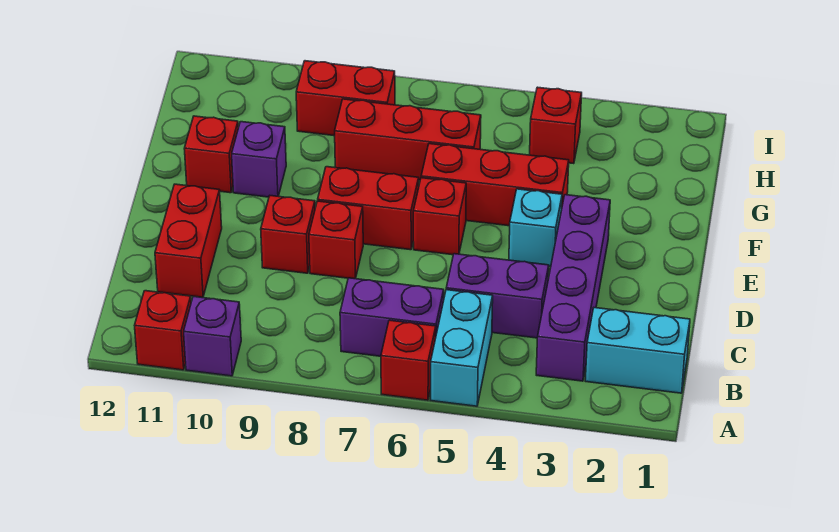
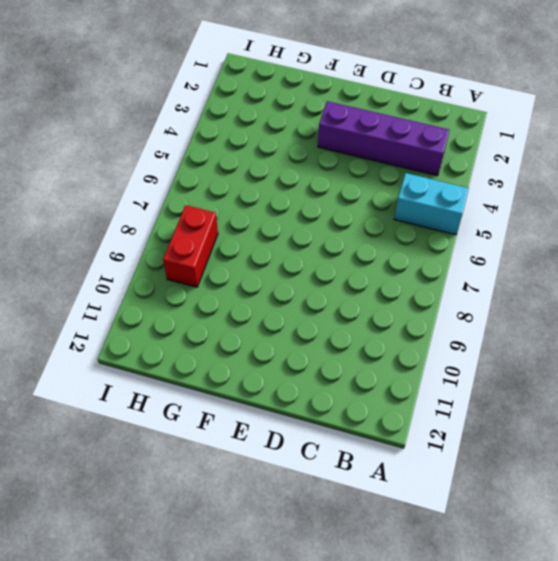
none -> red brick A6 level 1
none -> purple brick A10 level 1
none -> red brick A11 level 1

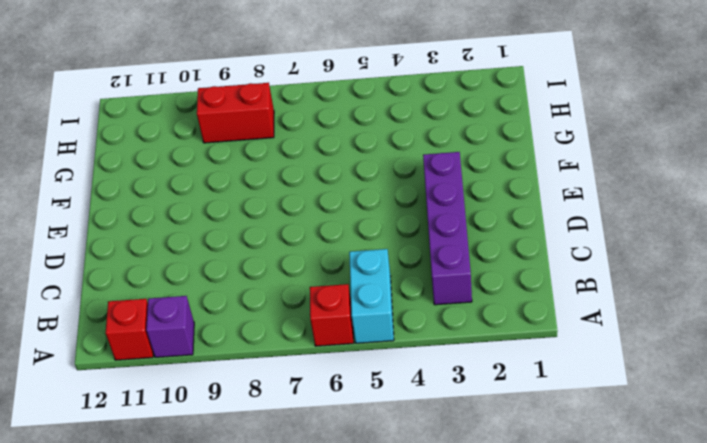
none -> cyan brick B1:B2 level 1
none -> purple brick B6:B7 level 1
none -> purple brick C4:C5 level 1

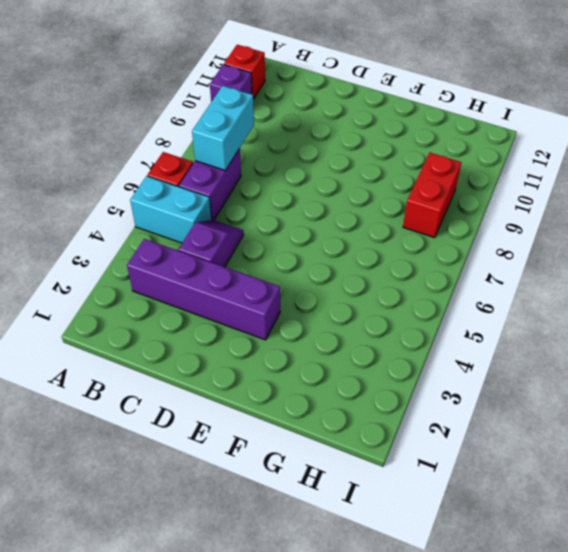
cyan brick B7:B8 level 2 -> cyan brick B1:B2 level 1
purple slope C4:C5 level 1 top 4 -> purple brick C4:C5 level 1
none -> red brick C11:D11 level 1
none -> red brick D8 level 1
none -> red brick D9 level 1

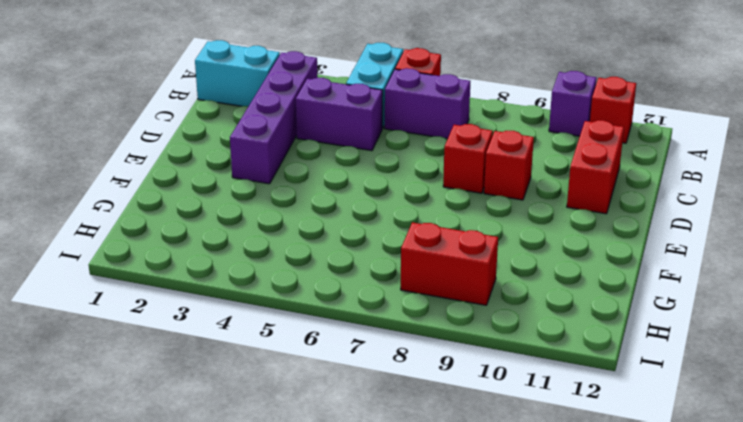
none -> cyan brick E4 level 1
none -> red brick E6 level 1
none -> red brick E7:E8 level 1

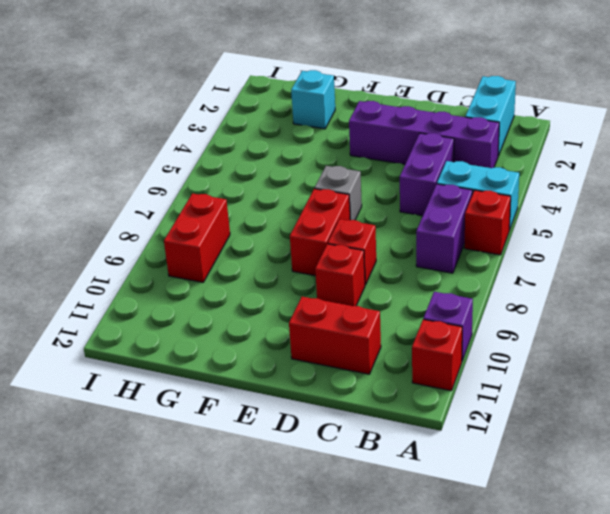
grey brick E6 level 1 -> red brick E6 level 1
cyan brick G2 level 1 -> cyan brick E4 level 1
none -> red brick F4:F6 level 1
none -> purple brick F10 level 1
none -> red brick F11 level 1

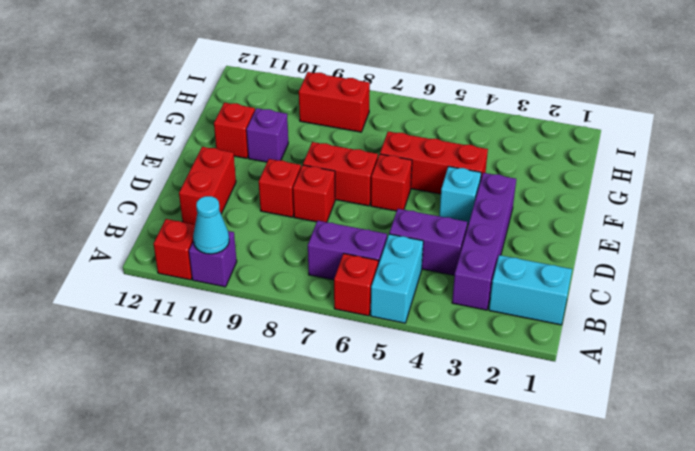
cyan cone A10 level 2 -> none
none -> red brick G6:G8 level 1
none -> red brick H4 level 1

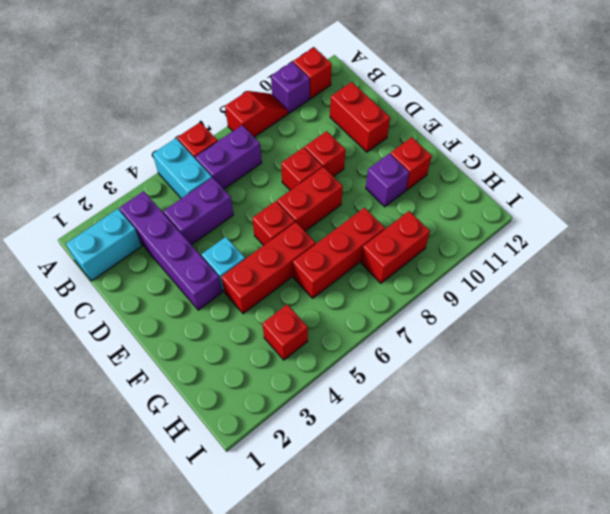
red slope A8:A9 level 1 top 8 -> none

